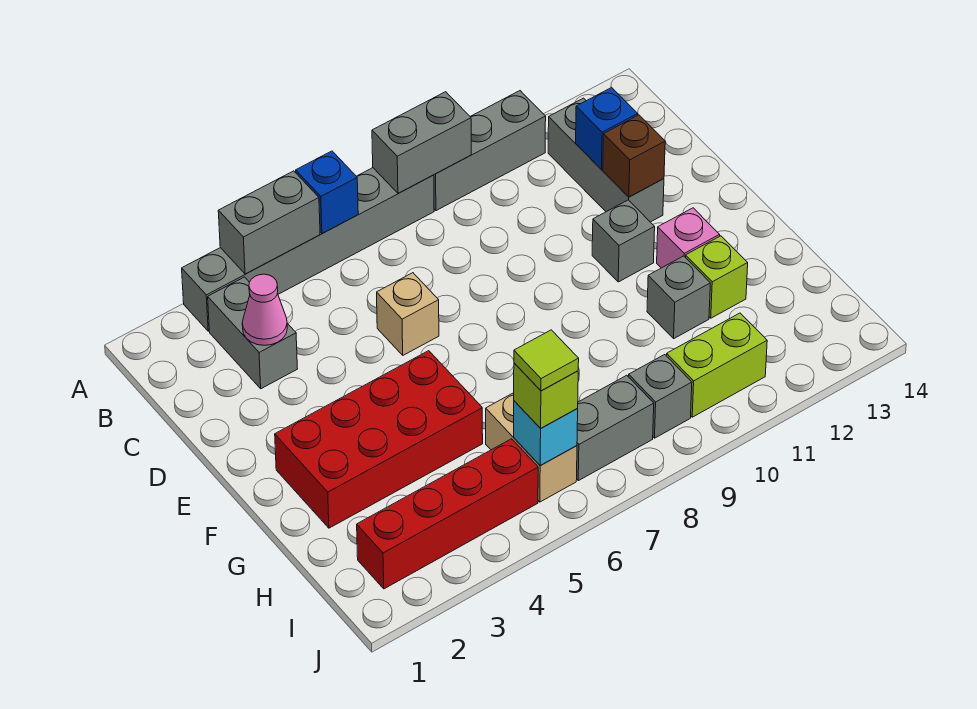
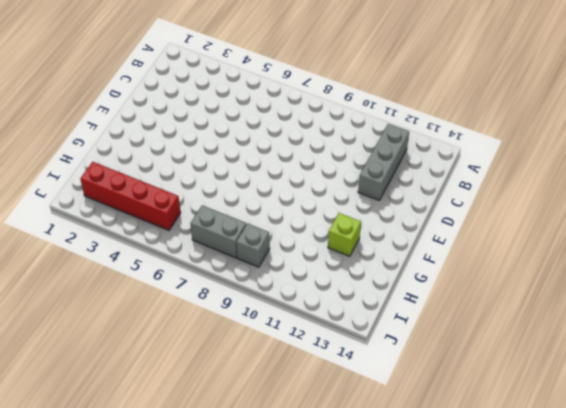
none -> grey brick A3:A8 level 1
none -> grey brick A9:A11 level 1
none -> grey brick B3:C3 level 1

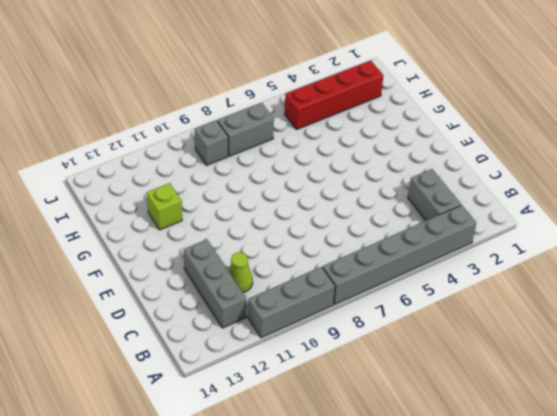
lime cone C11 level 1 -> none
none -> tan brick D6 level 1
none -> grey brick E11 level 1
none -> red brick F2:G5 level 1

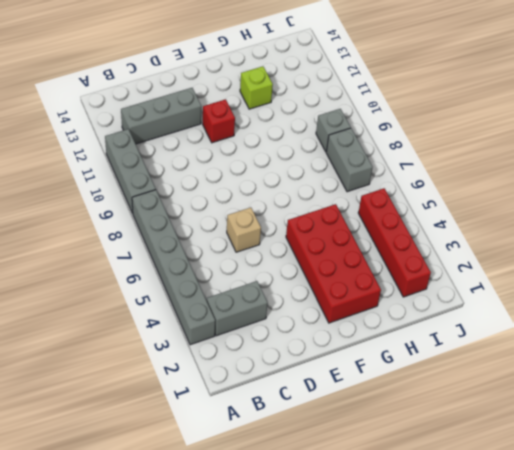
red brick E11 level 1 -> grey brick E11 level 1
none -> pink brick F12 level 1
none -> grey brick G11 level 1
none -> tan brick H6:I6 level 1

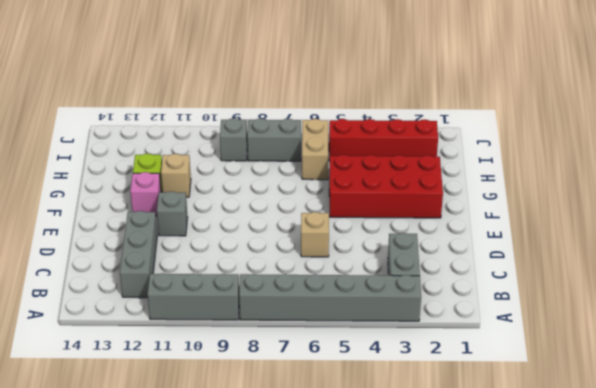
tan brick G11 level 1 -> grey brick G11 level 1
none -> lime brick I10:I11 level 1
none -> grey brick A4:A5 level 2
none -> blue brick A6 level 2

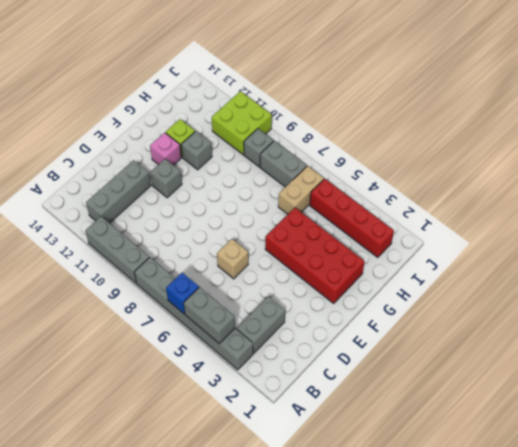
lime brick I10:J11 level 1 -> lime brick I10:I11 level 1
none -> grey brick A8:A9 level 2
none -> pink cone C3 level 2
none -> blue brick C12 level 2

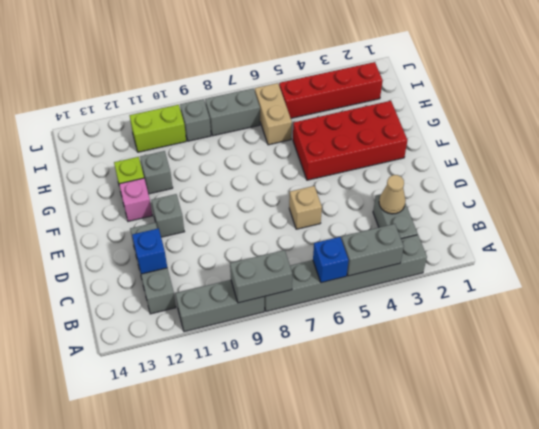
tan cone C3 level 2 -> pink cone C3 level 2
none -> brown brick D12 level 2
none -> cyan brick I6 level 2
none -> lime brick I6 level 3

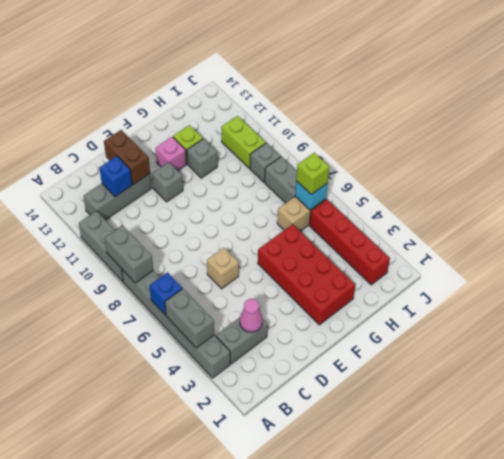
brown brick D12:D13 level 2 -> brown brick D12 level 2
none -> lime tile I6 level 4

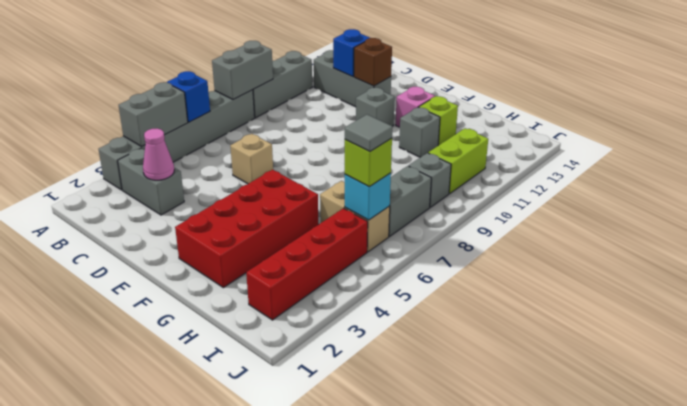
grey tile I6 level 4 -> lime tile I6 level 4

